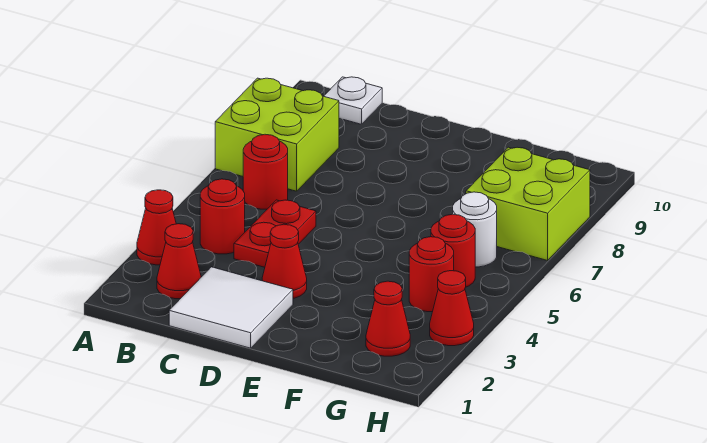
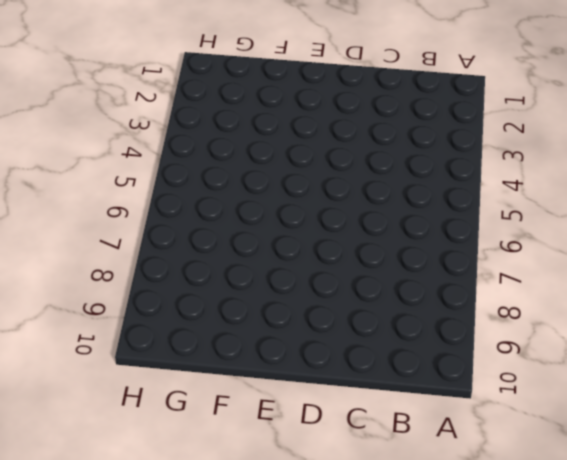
none -> red cone A3 level 1
none -> lime brick A7:B8 level 1
none -> red cone B2 level 1

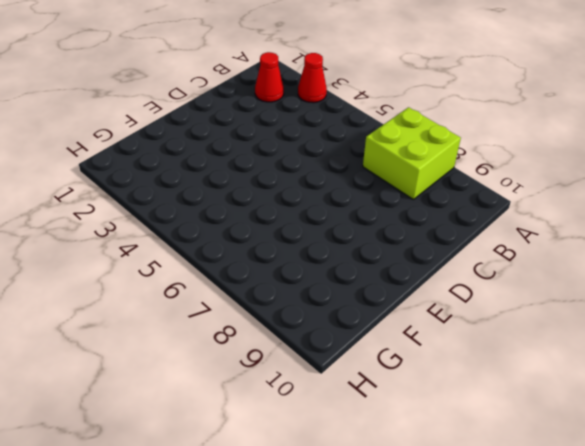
none -> red round brick B4 level 1
none -> red round brick B6 level 1
none -> white plate B10 level 1

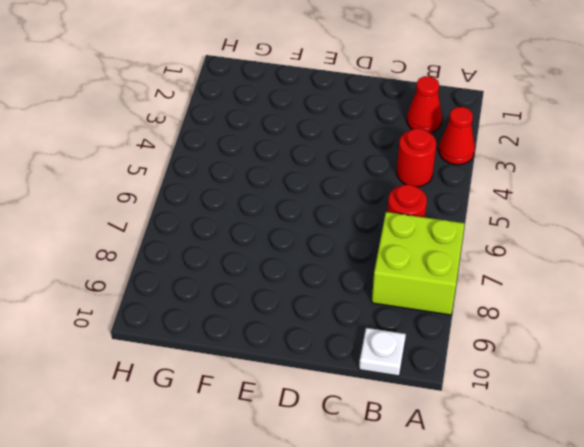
none -> white tile C1:D2 level 1
none -> red plate C4:C5 level 1
none -> red cone D3 level 1

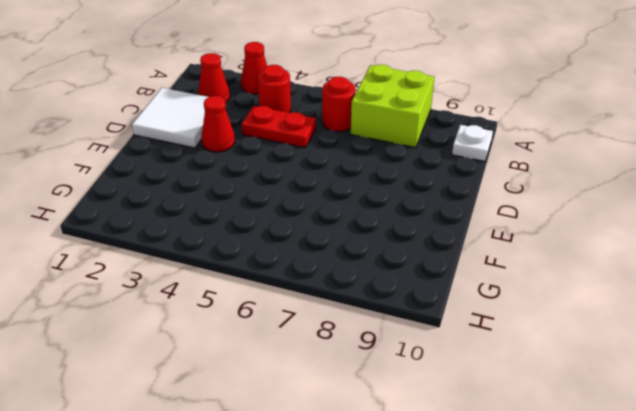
none -> red cone G2 level 1
none -> red round brick G4 level 1
none -> red round brick G5 level 1

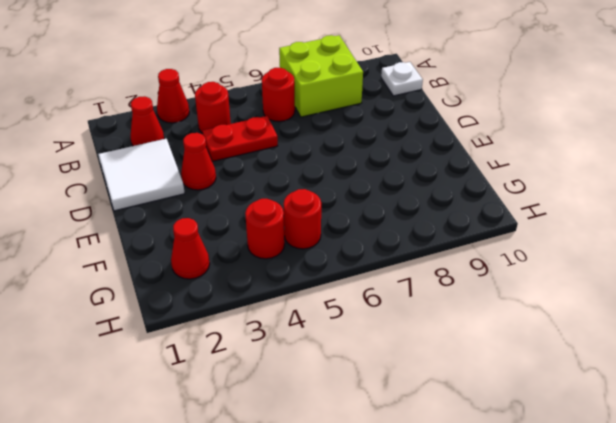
none -> white round brick G6 level 1
none -> lime brick G7:H8 level 1
none -> red cone H3 level 1

